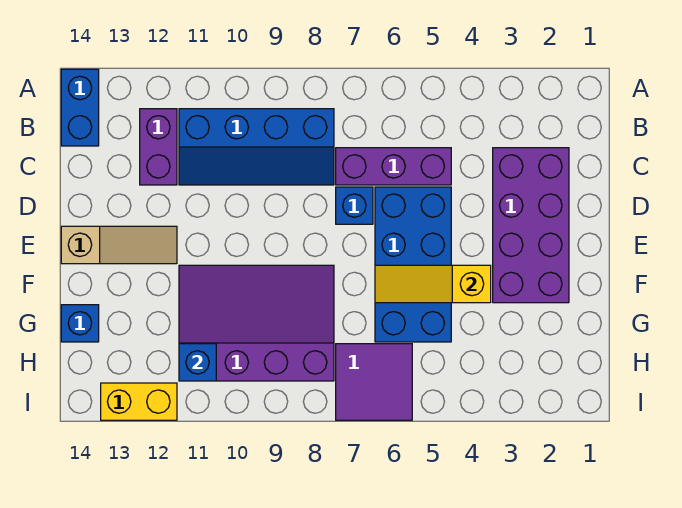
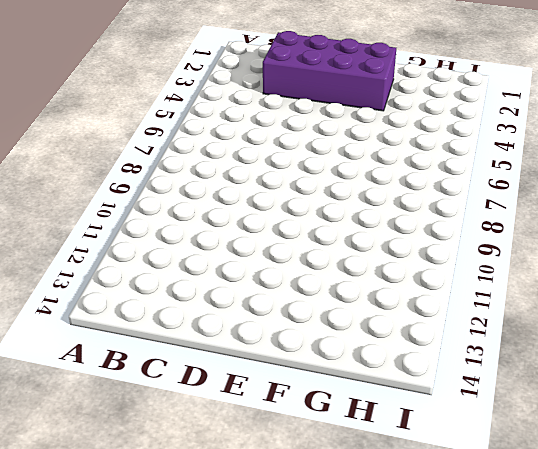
none -> blue brick A14:B14 level 1
none -> blue slope B8:C11 level 1 top B
none -> purple brick B12:C12 level 1

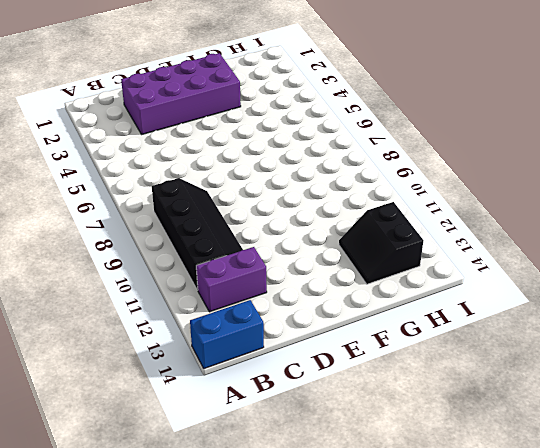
black slope B8:C11 level 1 top B -> blue slope B8:C11 level 1 top B
black slope G12:H13 level 1 top H -> none
none -> purple brick C5:C7 level 1
none -> blue brick D5:G6 level 1
none -> blue brick D7 level 1

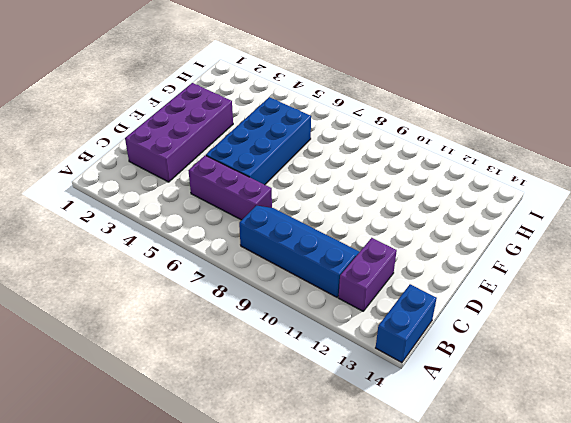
none -> blue brick D7 level 1
none -> tan slope E12:E14 level 1 top 14
none -> purple slope F8:H11 level 1 top H

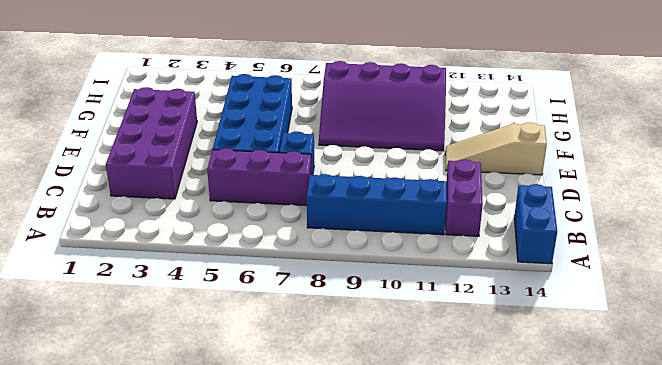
none -> blue brick G14 level 1
none -> purple tile H6:I7 level 1
none -> yellow brick I12:I13 level 1

